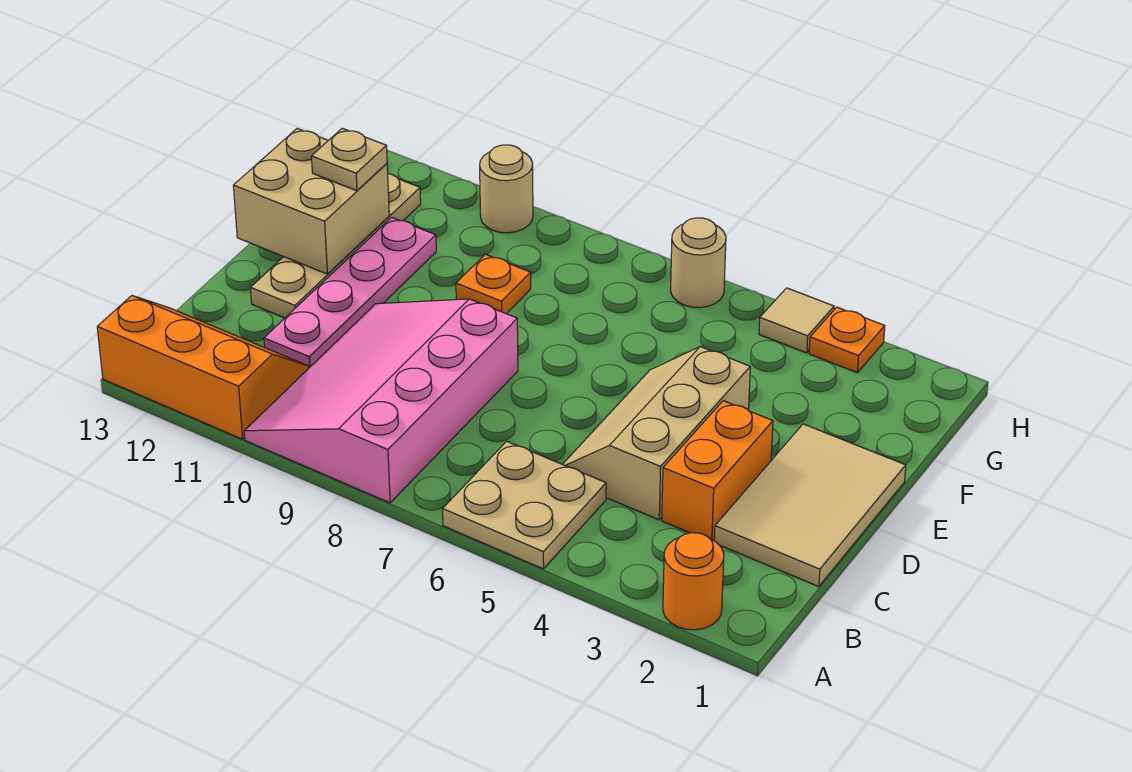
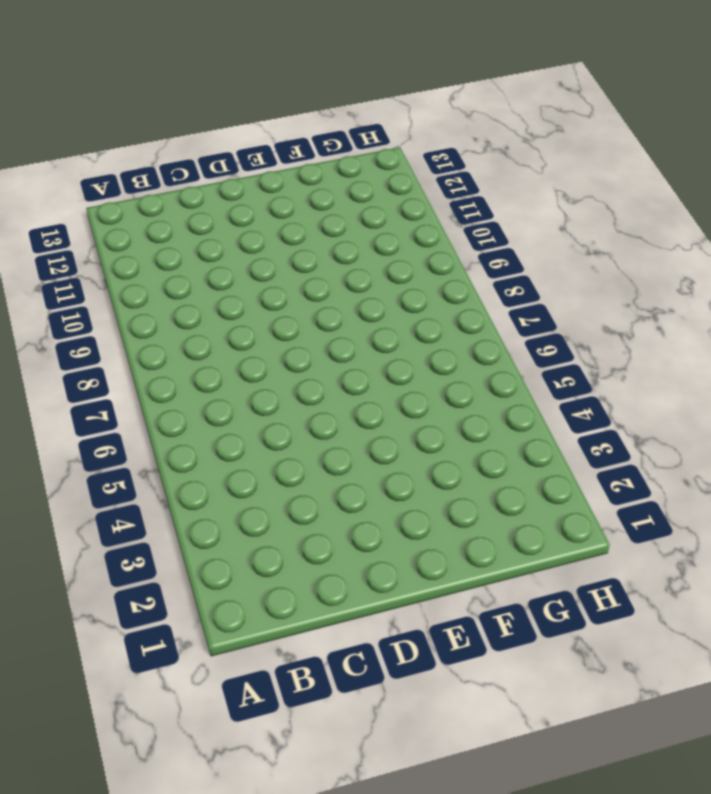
none -> orange round brick A2 level 1
none -> tan plate A5:B6 level 1
none -> pink slope A8:D10 level 1 top 8

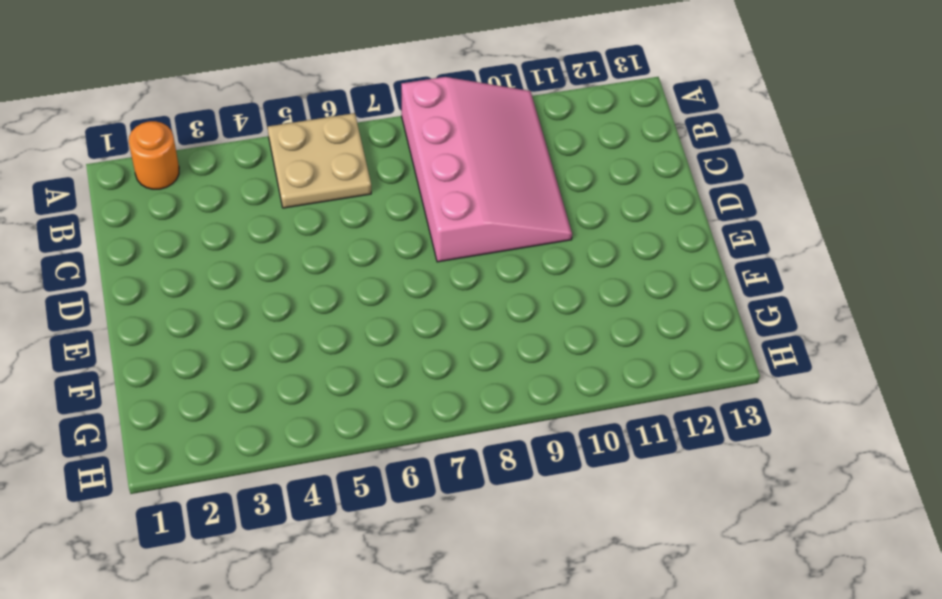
none -> orange slope A11:B13 level 1 top A
none -> tan tile C1:E2 level 1
none -> orange brick C3:D3 level 1

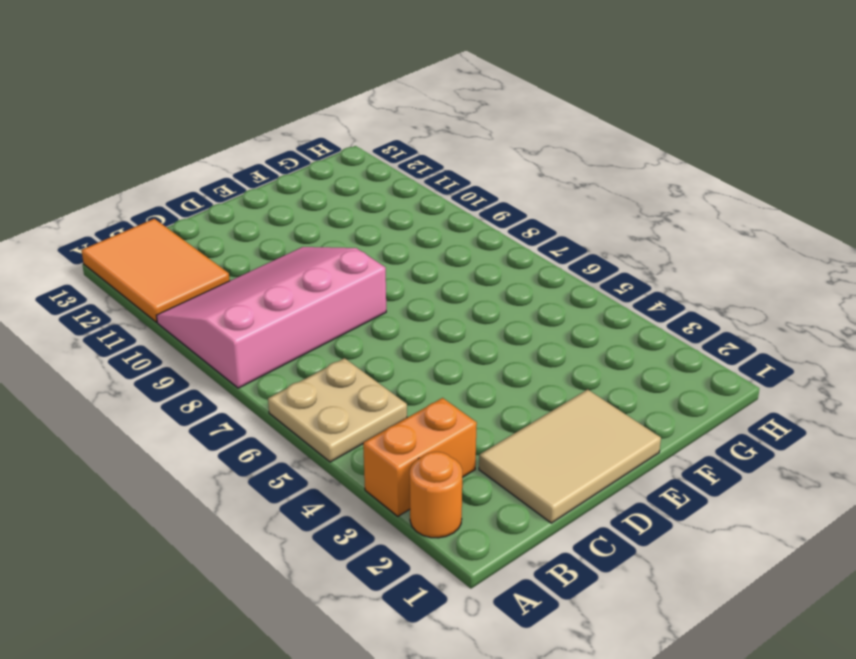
orange brick A3:B3 level 1 -> orange brick C3:D3 level 1
orange tile A11:B13 level 1 -> orange slope A11:B13 level 1 top A
none -> tan slope C4:E5 level 1 top 4
none -> pink plate C11:F11 level 1
none -> tan plate D12:G12 level 1

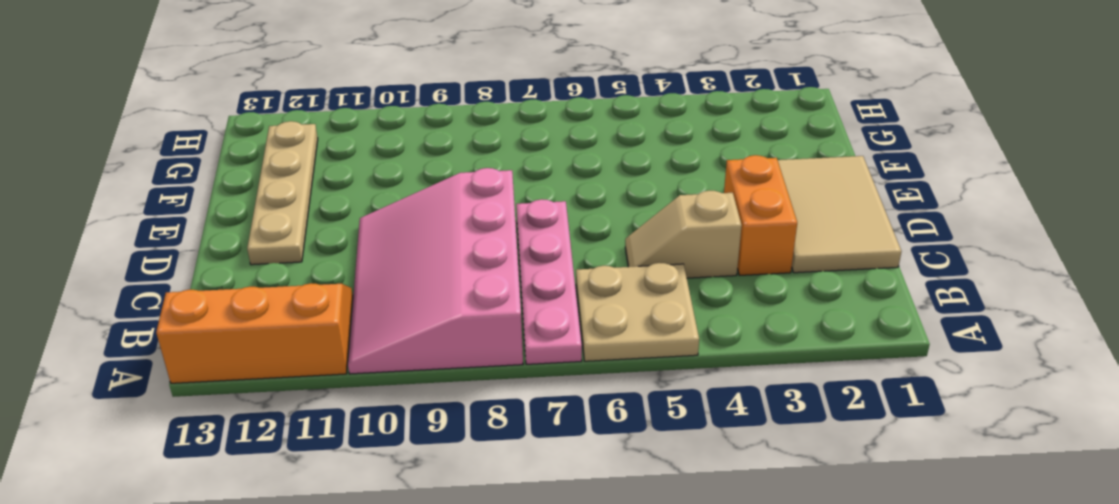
pink plate A7:D7 level 1 -> pink plate C11:F11 level 1
tan slope C4:C5 level 1 top 4 -> tan slope C4:E5 level 1 top 4
none -> orange round brick A2 level 1
none -> orange plate F9 level 1
none -> orange plate H3 level 1

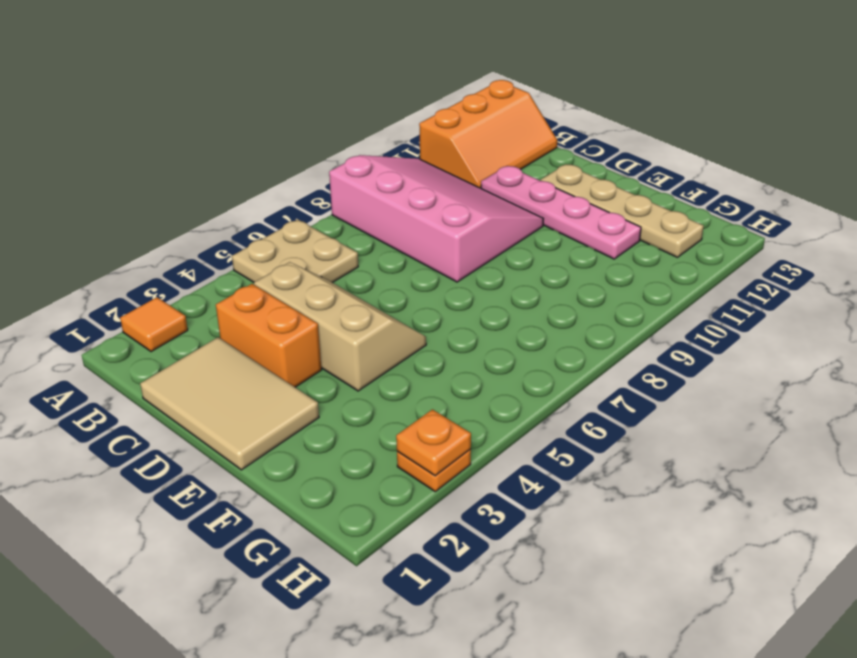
orange tile A2 level 1 -> orange round brick A2 level 1
orange plate H3 level 2 -> orange plate F9 level 1
none -> tan tile H4 level 1
none -> tan round brick H6 level 1
none -> tan round brick H10 level 1

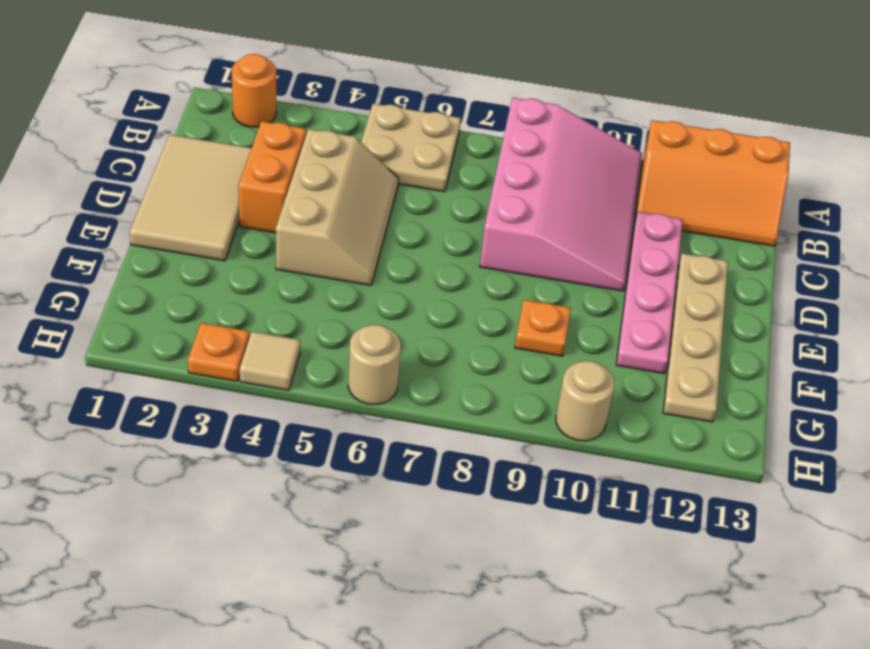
none -> tan brick E12:F13 level 2
none -> tan plate F12 level 3

